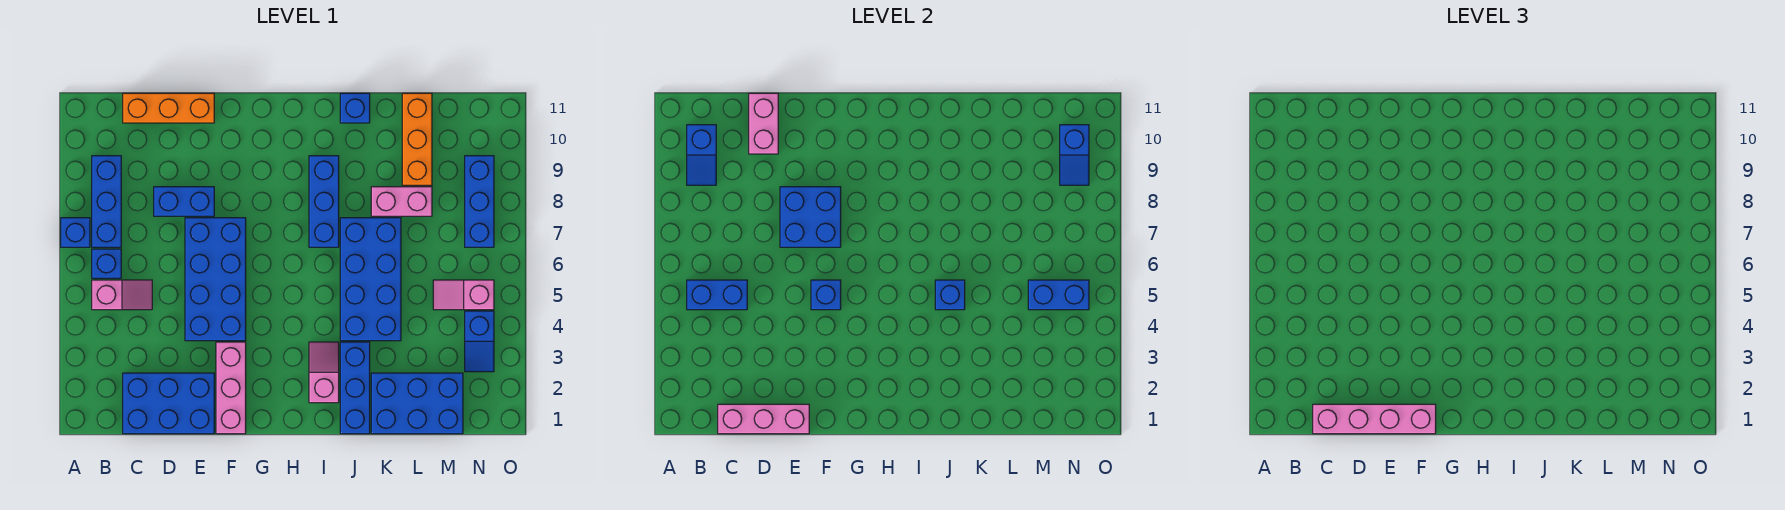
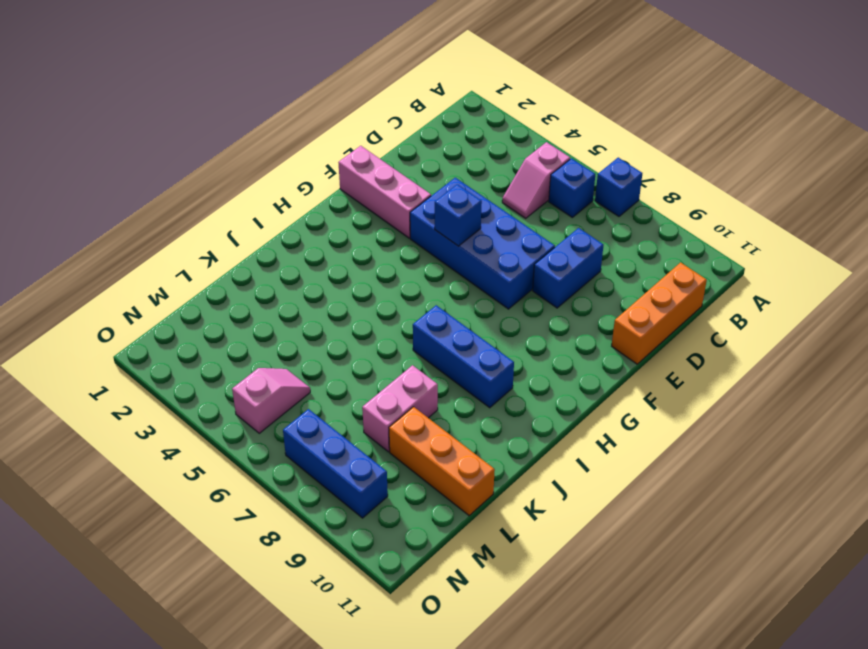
none -> blue brick B7:B9 level 1
none -> blue brick C1:E2 level 1
none -> pink slope I2:I3 level 1 top 2
none -> blue brick J1:J3 level 1

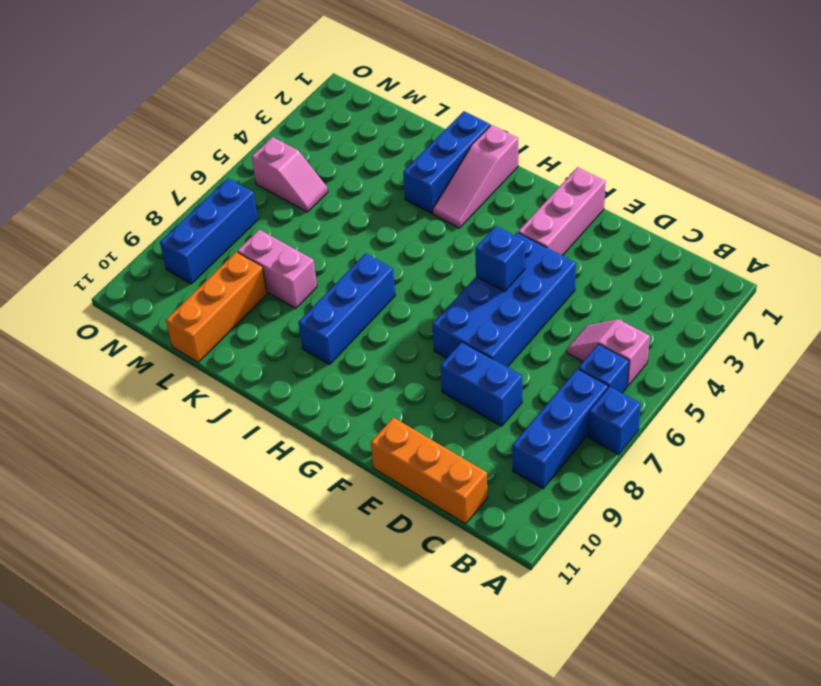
pink slope I1:I3 level 1 top 1 -> pink slope I2:I3 level 1 top 2
none -> blue brick C1:E2 level 1
none -> blue brick J4:K7 level 1
none -> blue brick J11 level 1
none -> blue brick K1:M2 level 1

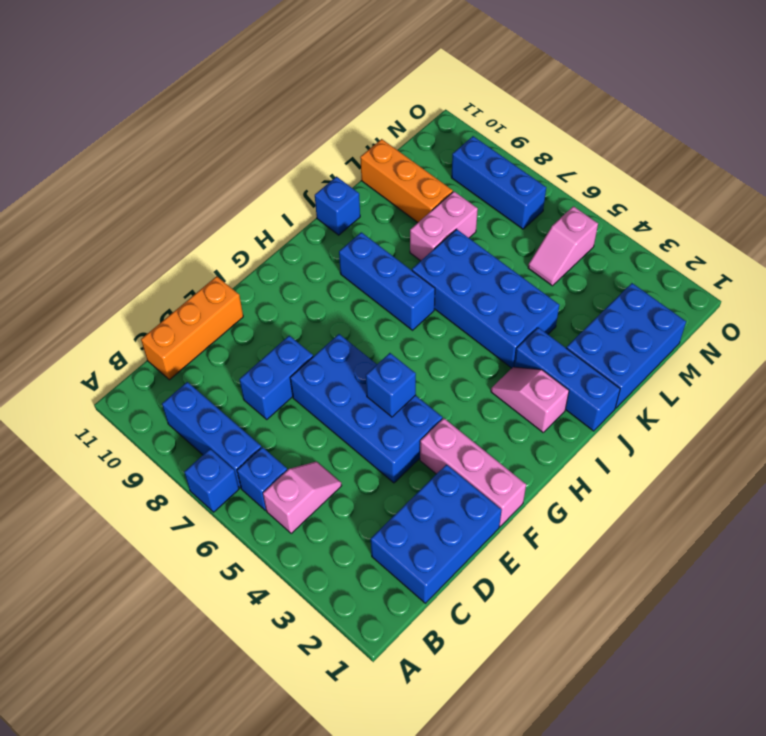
none -> blue slope N3:N4 level 1 top 4
none -> blue brick B5:C5 level 2
none -> blue slope B9:B10 level 2 top 10
none -> pink brick C1:E1 level 2

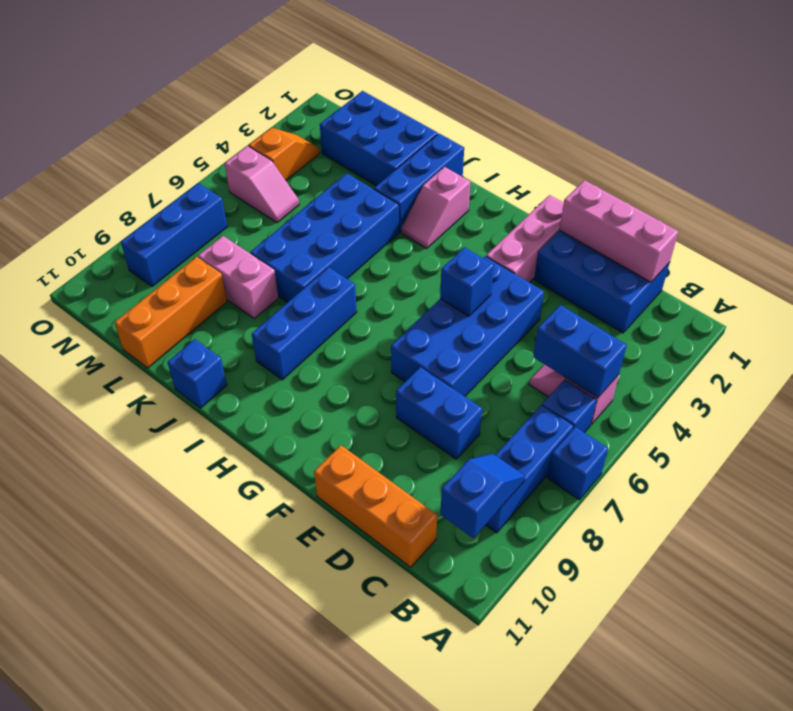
orange slope N3:N4 level 1 top 4 -> blue slope N3:N4 level 1 top 4
none -> pink brick D10:D11 level 2
none -> blue brick E7:F8 level 2
none -> blue brick J5 level 2
none -> blue brick M5:N5 level 2

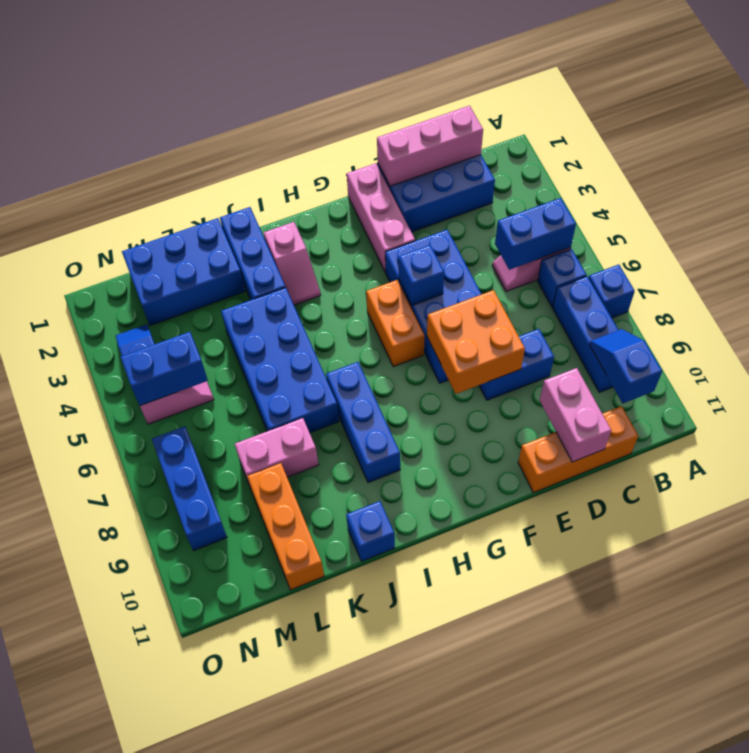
orange brick E7:F8 level 2 -> blue brick E7:F8 level 2
orange brick G5:G6 level 1 -> none
none -> blue brick J5 level 2
none -> blue slope N9:N10 level 2 top 10
none -> pink brick C1:F1 level 3

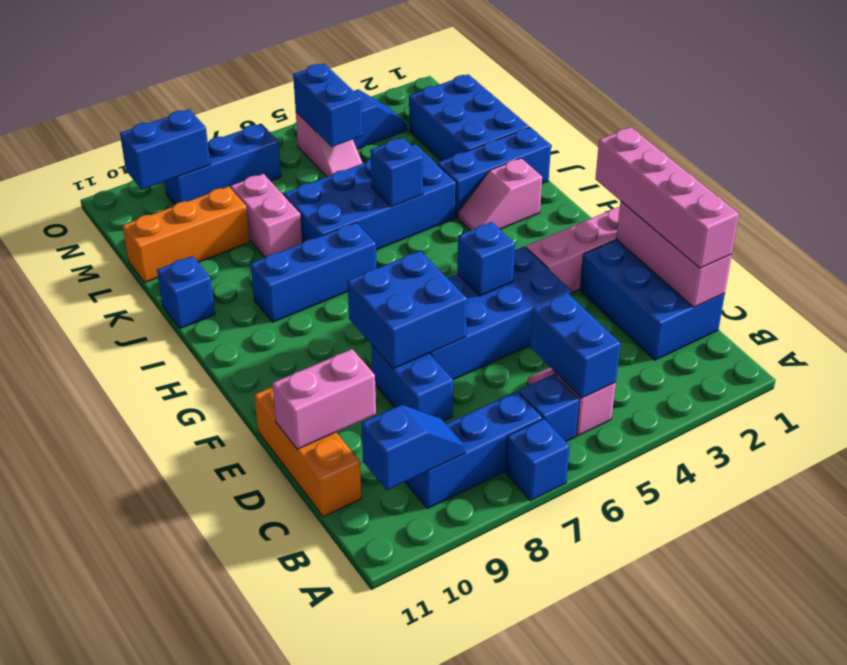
blue brick N9:N10 level 2 -> blue slope N9:N10 level 2 top 10

